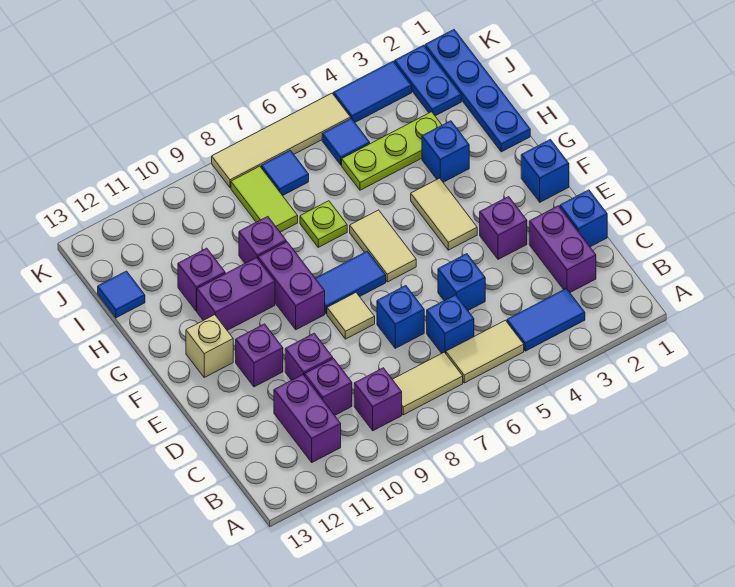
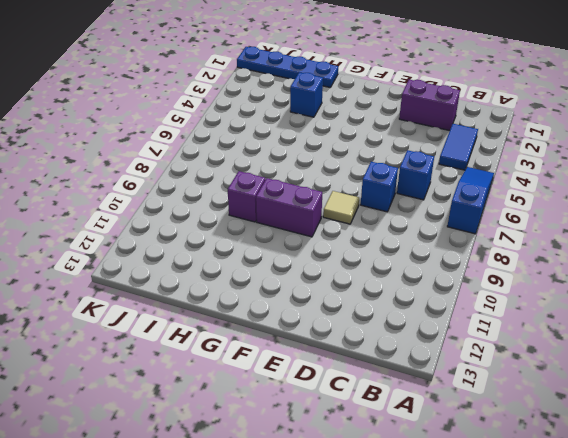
blue slope A5:A7 level 1 top 7 -> none
none -> tan tile B5:B6 level 1
none -> tan tile B7:B8 level 1
none -> purple brick B9 level 1
none -> purple brick B11:C11 level 1

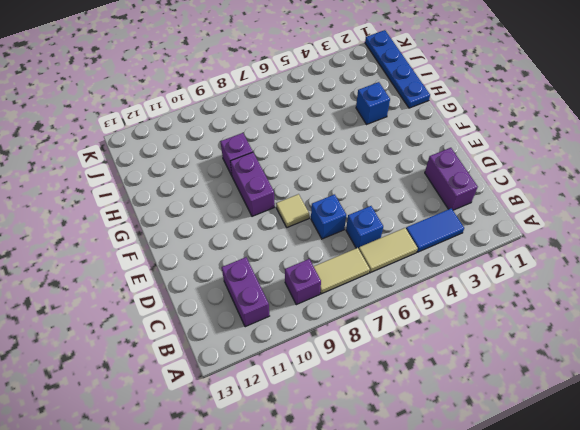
none -> purple brick C10 level 1
none -> blue brick D1 level 1
none -> blue brick D5 level 1
none -> purple brick D10 level 1

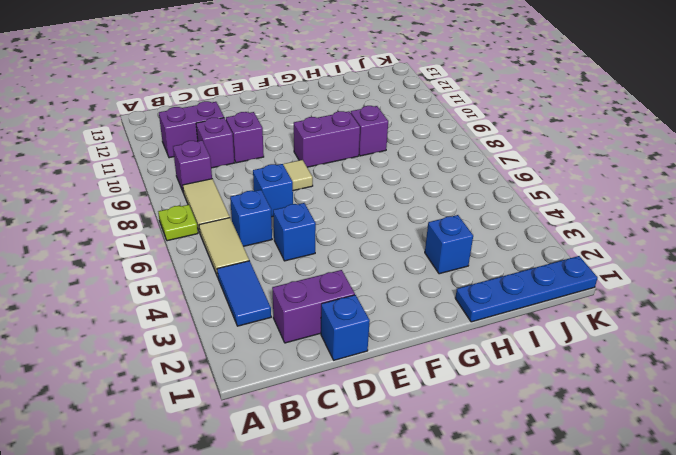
lime plate A7 level 1 -> lime plate H7 level 1
none -> purple brick E3 level 1
none -> purple brick E11 level 1
none -> blue brick F1 level 1
none -> tan tile F4:G4 level 1

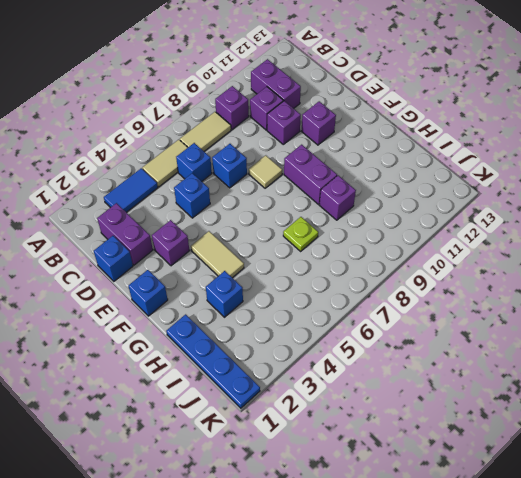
none -> tan tile F6:G6 level 1
none -> blue tile F7:F8 level 1
none -> tan brick F12 level 1
none -> purple brick G10:G11 level 1

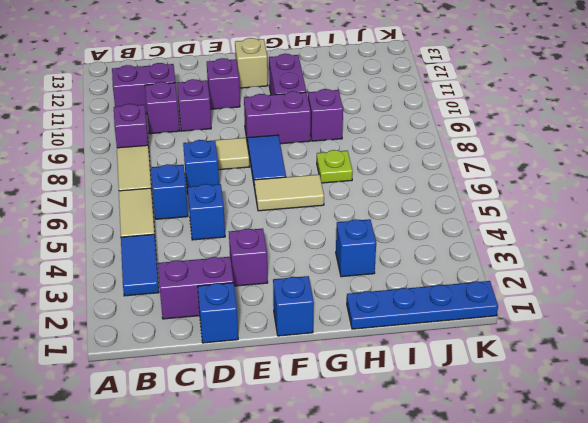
none -> tan tile F4:G4 level 1
none -> purple brick H11 level 1
none -> lime plate I3:I5 level 1
none -> lime tile I8:J8 level 1

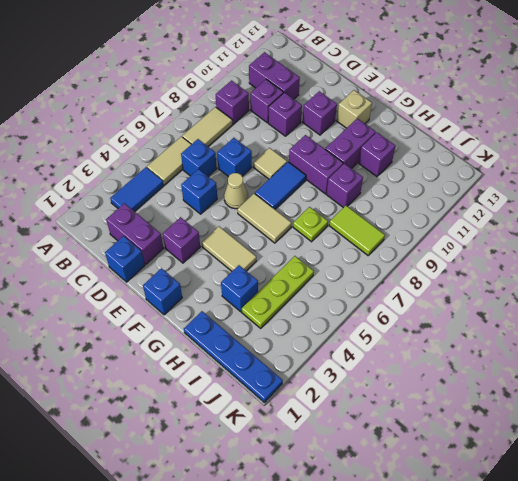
tan cone E6 level 1 -> none
none -> blue tile I13 level 1
none -> blue plate J2:K2 level 1
none -> blue tile J5 level 1
none -> blue tile J7 level 1

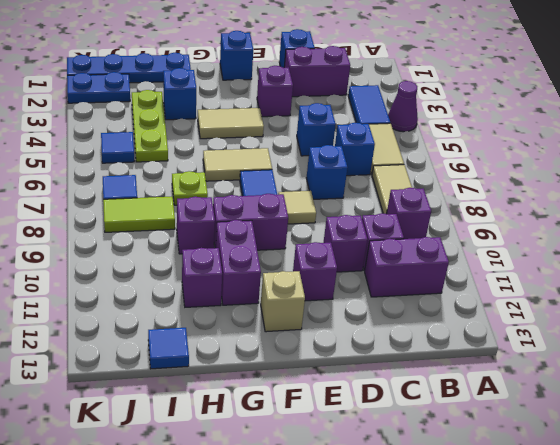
purple cone A4 level 1 -> none
none -> blue tile K3:K4 level 1
none -> tan tile K5:K8 level 1

